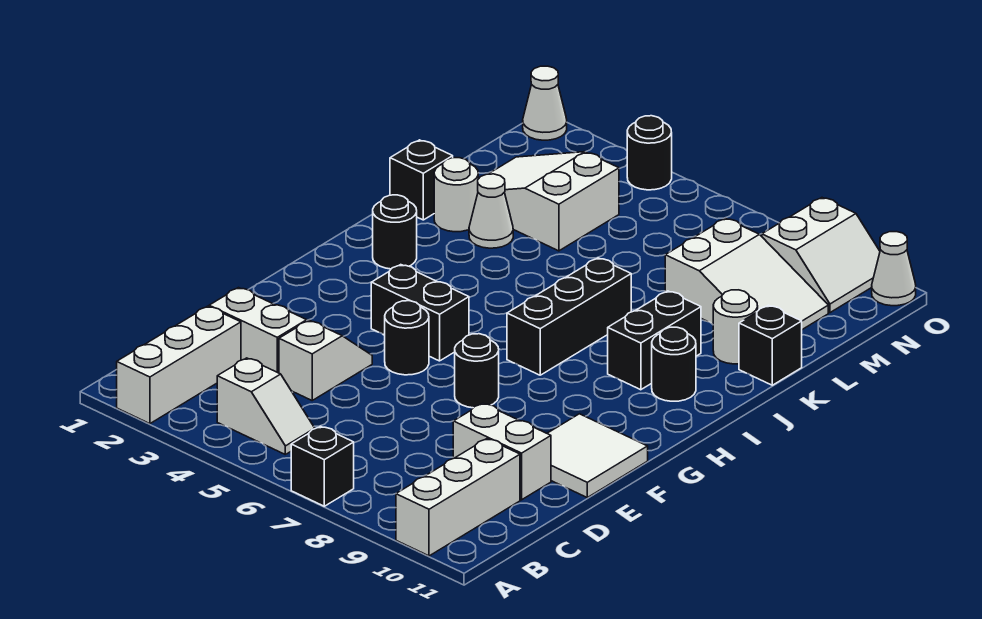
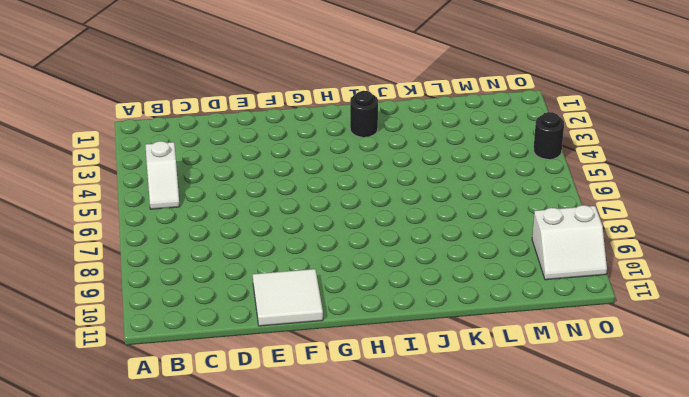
none -> white brick A2:C2 level 1
none -> black brick A7 level 1
none -> white brick A10:C10 level 1

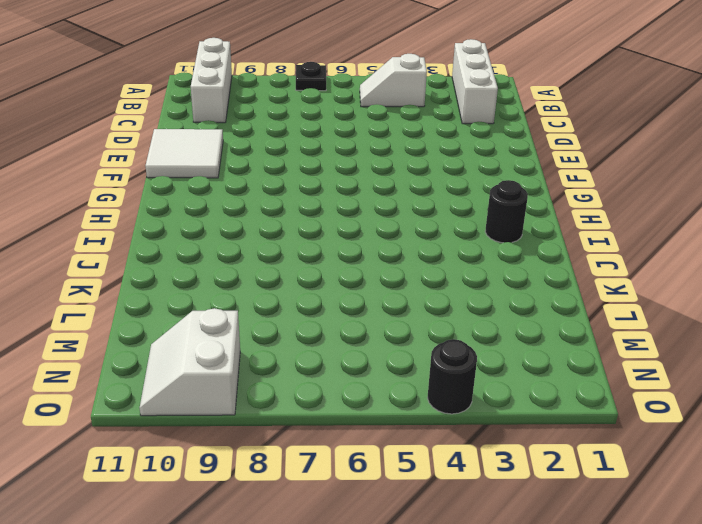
black plate A7 level 1 -> black brick A7 level 1
none -> white brick D2:D3 level 1
none -> white slope D4:E4 level 1 top D
none -> white brick D9:D10 level 1

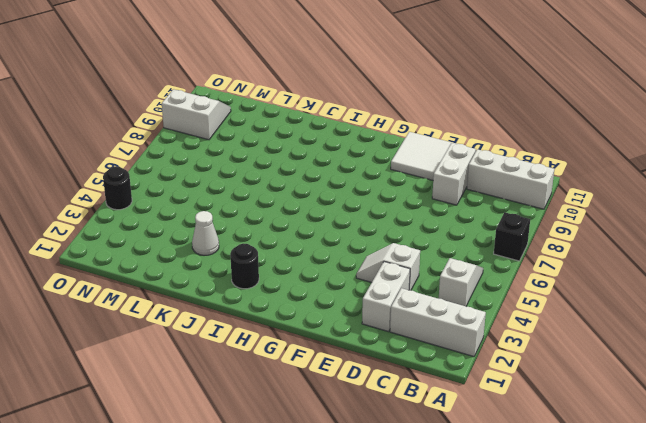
none -> black round brick F5 level 1
none -> black round brick F7 level 1
none -> black brick G4:G5 level 1

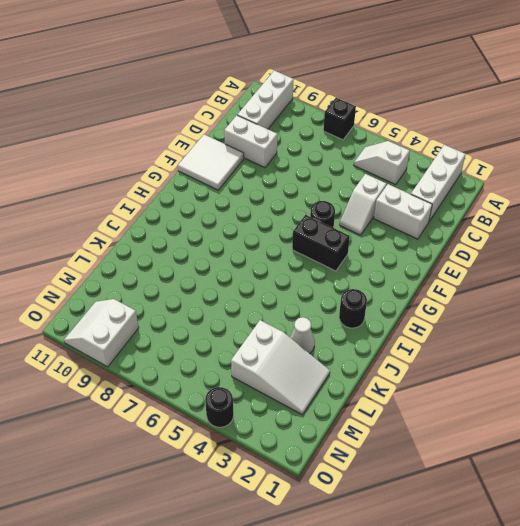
none -> black round brick F7 level 1
none -> black brick H7:J7 level 1
none -> black brick I9:J9 level 1

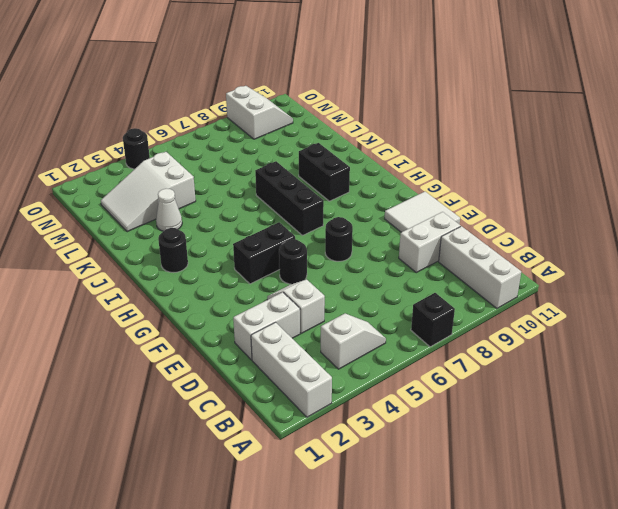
none -> black round brick I10 level 1
none -> black brick K1 level 1
none -> white round brick K2 level 1

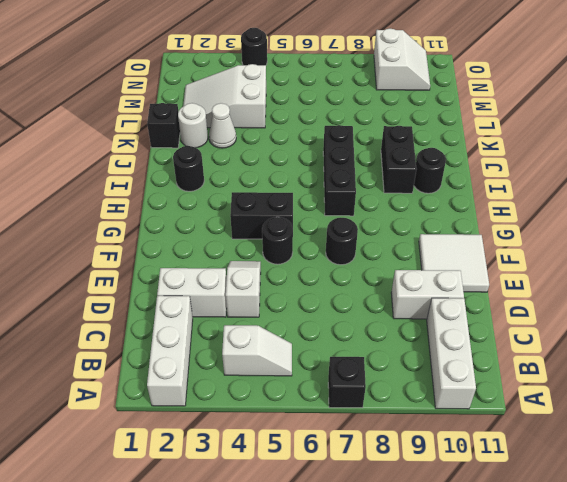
none -> white round brick K10 level 1
none -> black brick K11 level 1
none -> white slope L8:M10 level 1 top 8

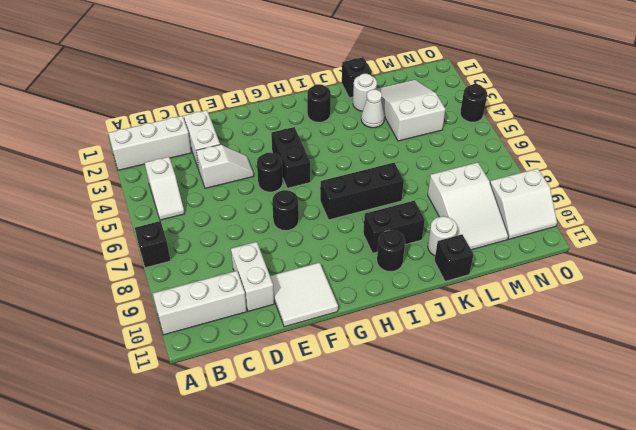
none -> white cone O1 level 1
none -> white cone O11 level 1

